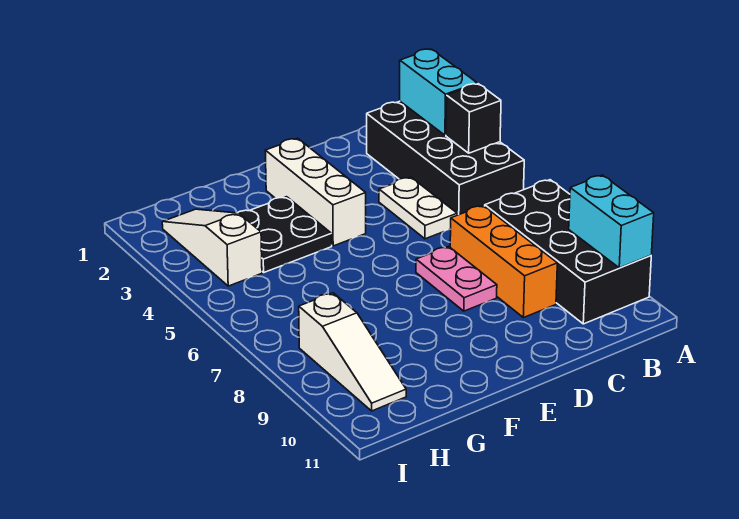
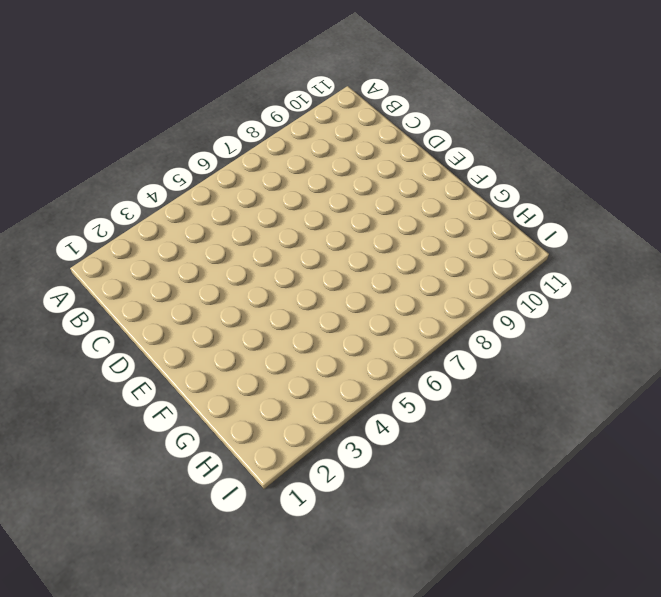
none -> black brick A2:B5 level 1
none -> black brick A7:B10 level 1
none -> white plate C4:C5 level 1

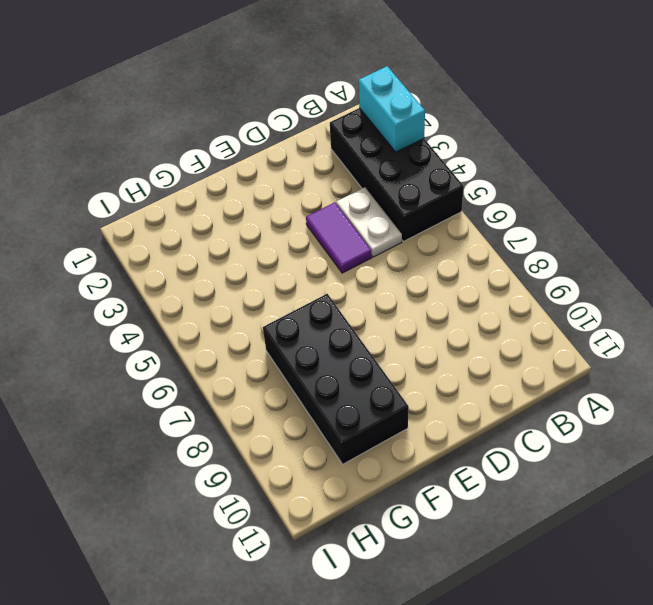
purple tile D4:D5 level 1 -> none
black brick F7:G10 level 1 -> black brick A7:B10 level 1
none -> orange brick C7:C9 level 1
none -> pink plate D7:D8 level 1
none -> white brick E2:E4 level 1

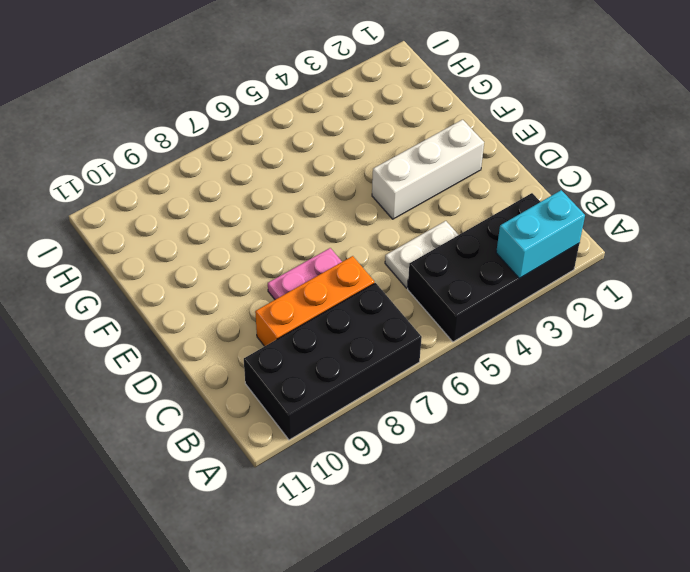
none -> black plate F3:G4 level 1
none -> white slope H2:H4 level 1 top 4
none -> white slope H8:H10 level 1 top 8

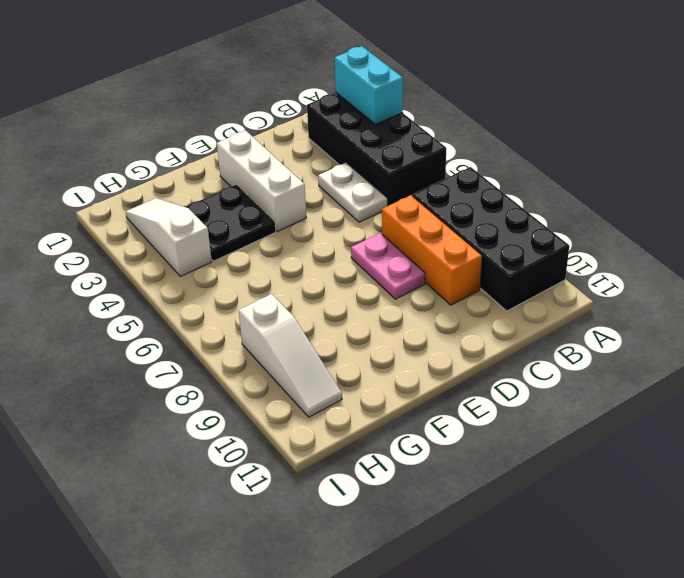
none -> black brick A4 level 2
none -> cyan brick A9:A10 level 2

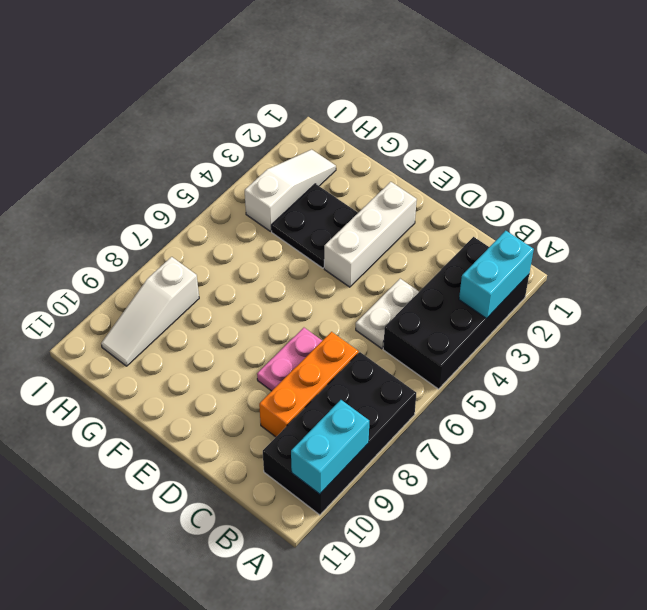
none -> black brick A4 level 2

